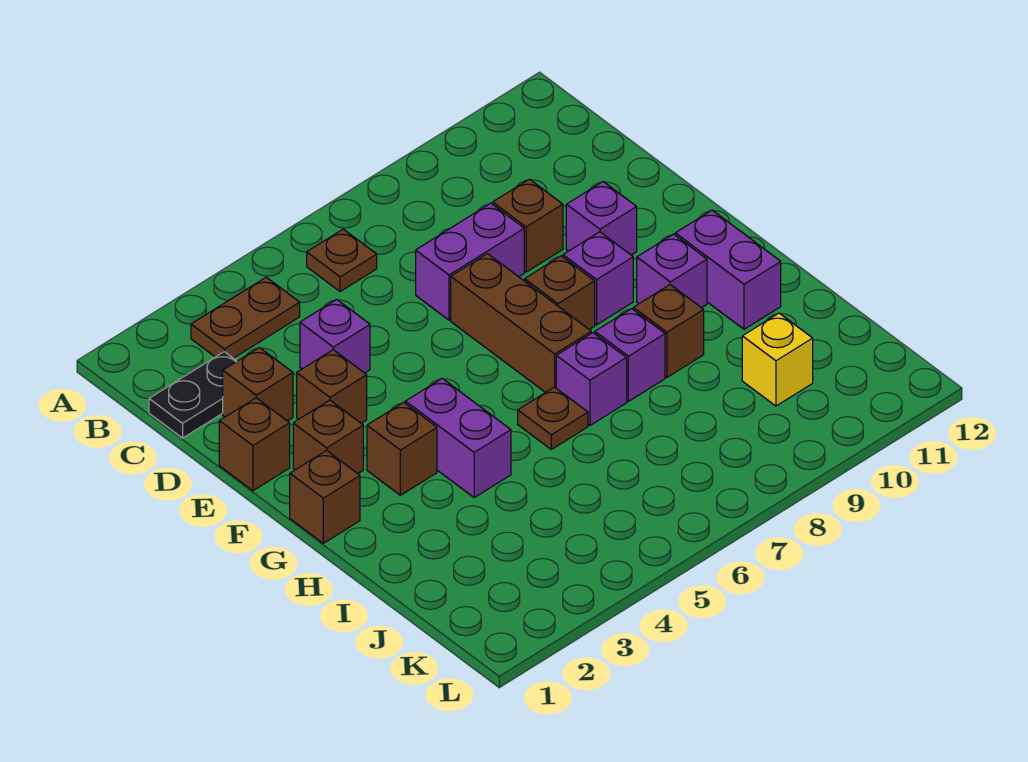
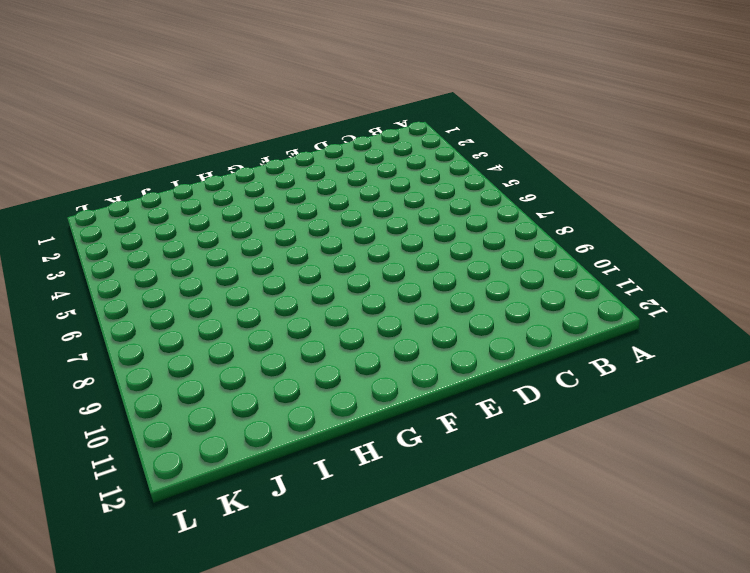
none -> brown plate B3:B4 level 1
none -> brown plate B6 level 1
none -> black plate C1:C2 level 1

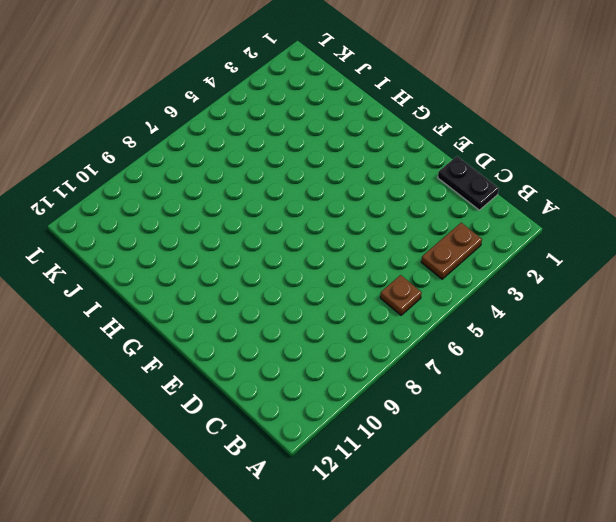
black plate C1:D1 level 1 -> black plate C1:C2 level 1
none -> brown brick D2 level 1
none -> purple brick D4 level 1
none -> purple brick D7:D8 level 1

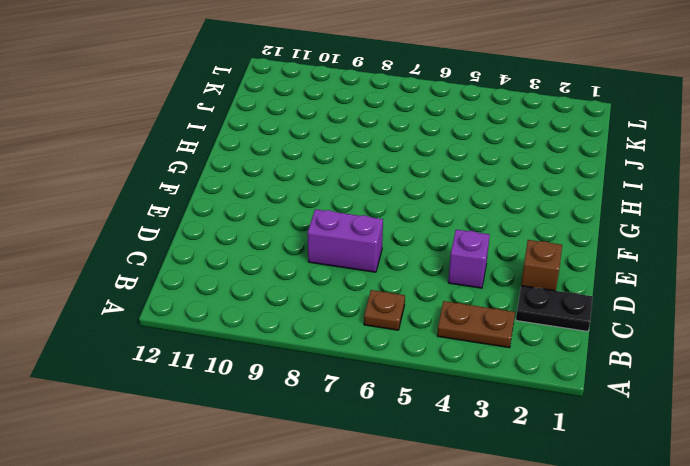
none -> brown brick D9 level 1
none -> brown brick E1 level 1
none -> brown brick E3 level 1

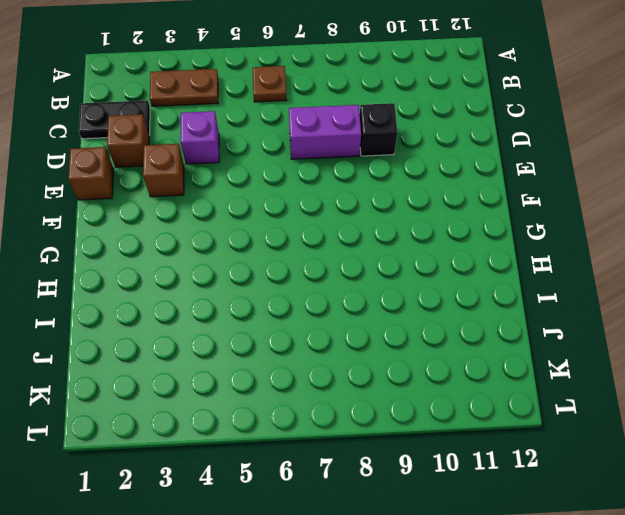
black brick D9 level 1 -> brown brick D9 level 1
none -> brown brick E7:G7 level 1
none -> purple brick E10 level 1
none -> brown brick F2 level 1

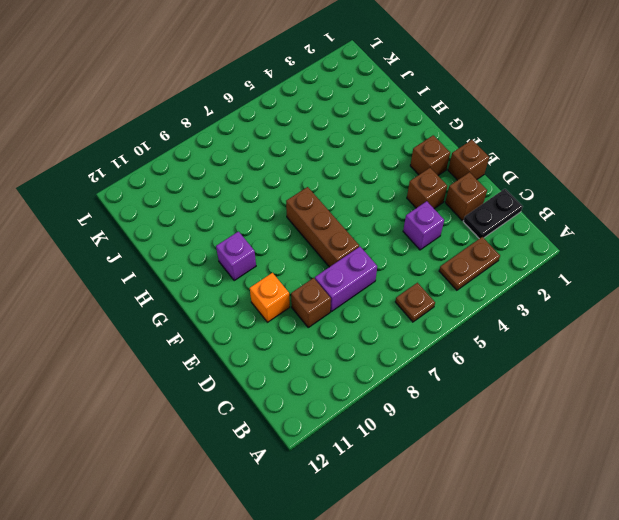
orange brick E10 level 1 -> purple brick E10 level 1
none -> brown brick F8 level 1
none -> purple brick F9 level 1
none -> brown brick G1 level 1

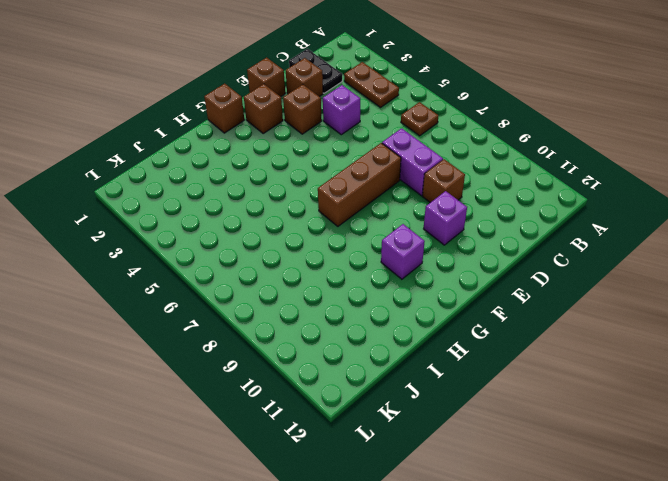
none -> brown brick F8 level 1
none -> purple brick F9 level 1
none -> brown brick G3 level 1

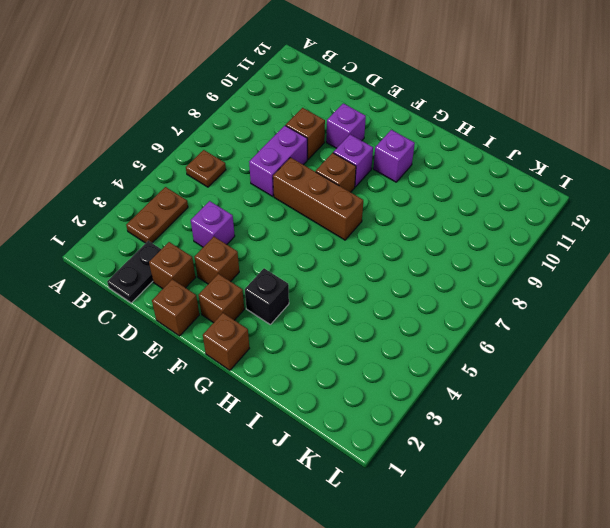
black brick G3 level 1 -> brown brick G3 level 1
none -> purple brick G4:H4 level 1
none -> purple brick G11:H11 level 1
none -> brown plate H6 level 1

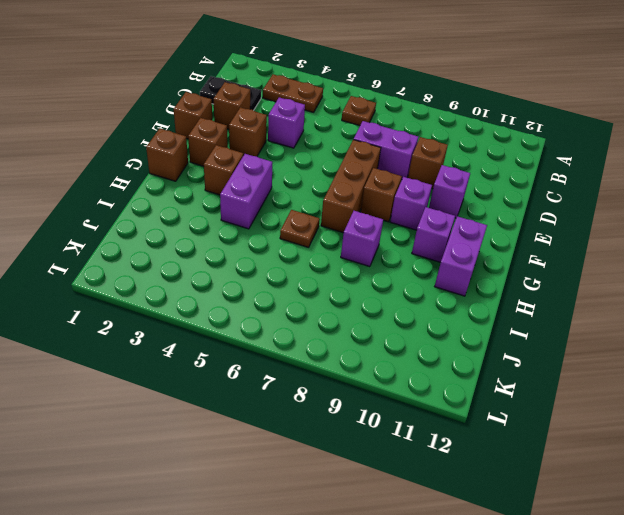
none -> purple brick H7 level 1
none -> brown brick H9 level 1
none -> yellow brick J10 level 1

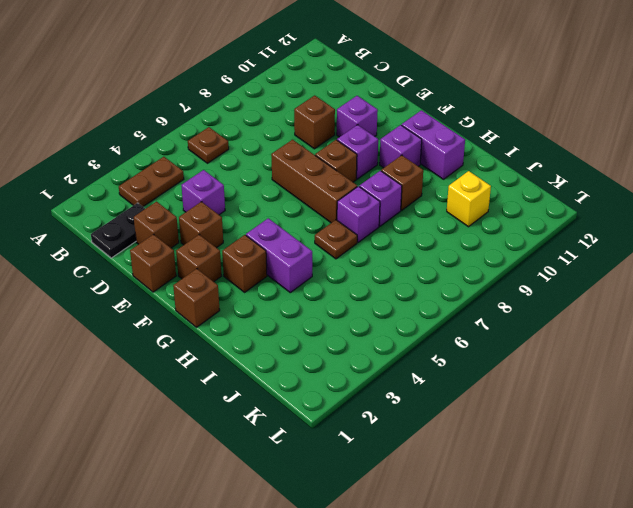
none -> purple brick D7:D8 level 1

